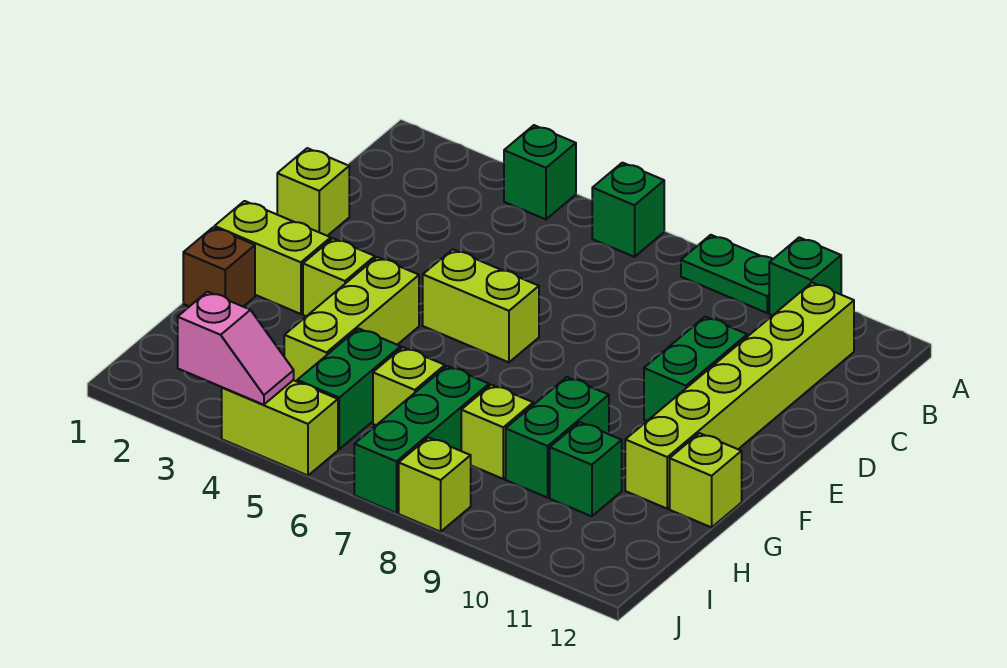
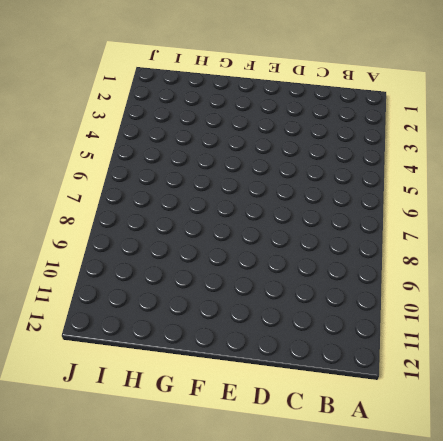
none -> green brick A4 level 1
none -> green brick A6 level 1
none -> green plate A8:A9 level 1

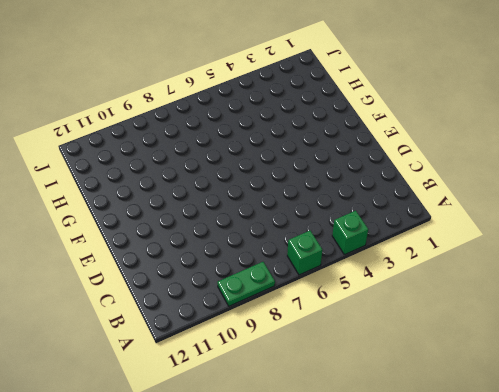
none -> green brick A10 level 1
none -> lime brick B11:G11 level 1
none -> lime brick D1 level 1

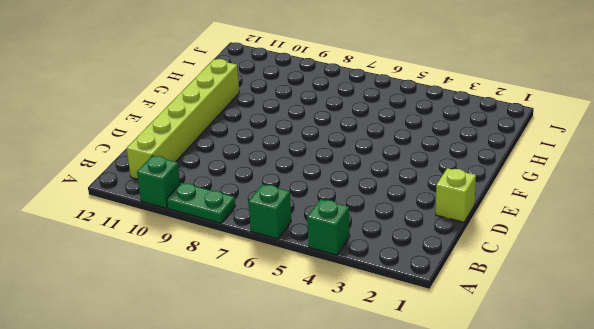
none -> green brick D10:E10 level 1
none -> lime brick E5:E6 level 1
none -> lime brick F1:F2 level 1

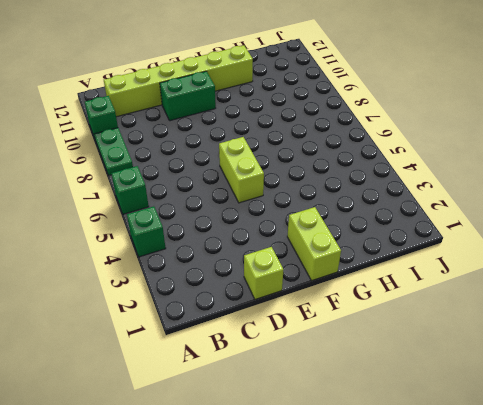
none -> lime brick F3 level 1
none -> lime brick F4:H4 level 1
none -> brown brick G1 level 1

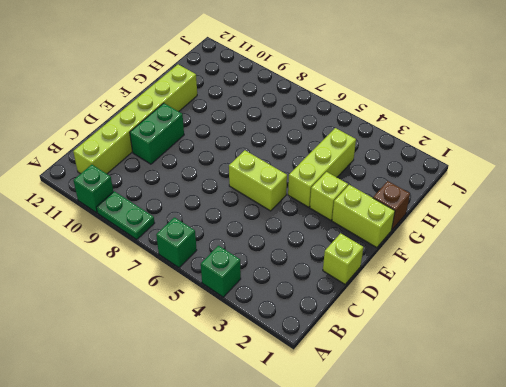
none -> green brick G9:H9 level 1
none -> lime brick G12 level 1
none -> green brick H5:I5 level 1

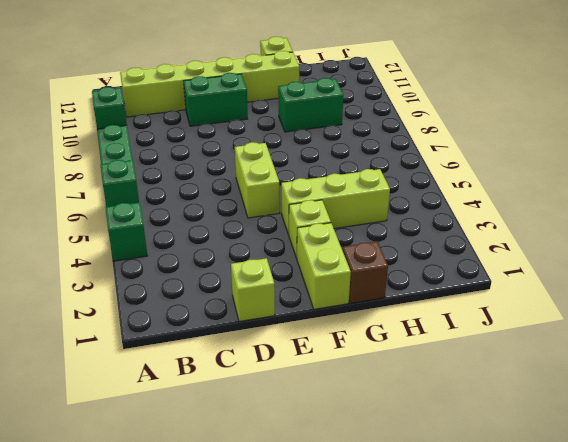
none -> green brick H5:I5 level 1
none -> lime brick H6 level 1
none -> green brick H7:J7 level 1

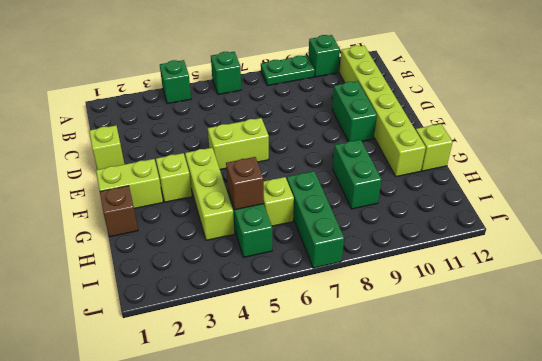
brown brick H5 level 2 -> none
none -> lime brick H8 level 1
none -> green brick H10 level 1
none -> lime brick J4:J5 level 1

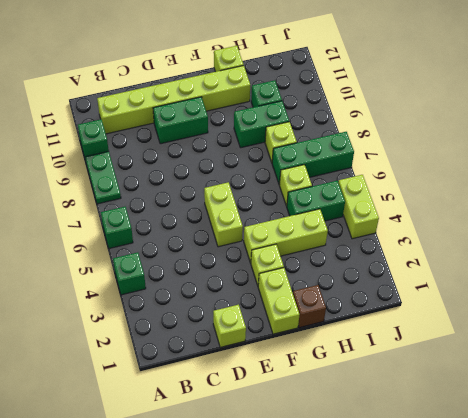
none -> lime brick J8 level 1
none -> pink slope J3:J4 level 2 top 3

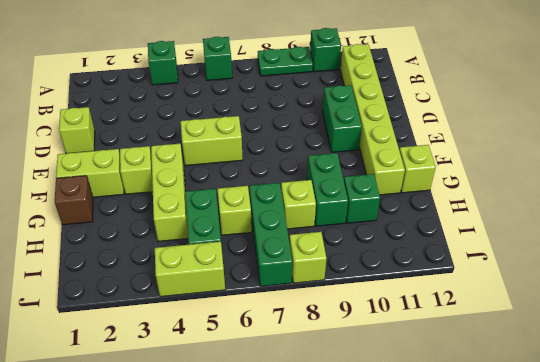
none -> pink slope J3:J4 level 2 top 3

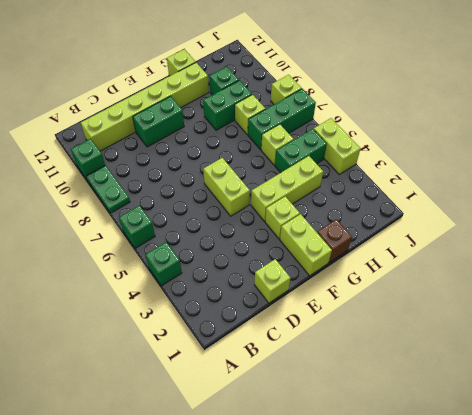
none -> pink slope J3:J4 level 2 top 3

